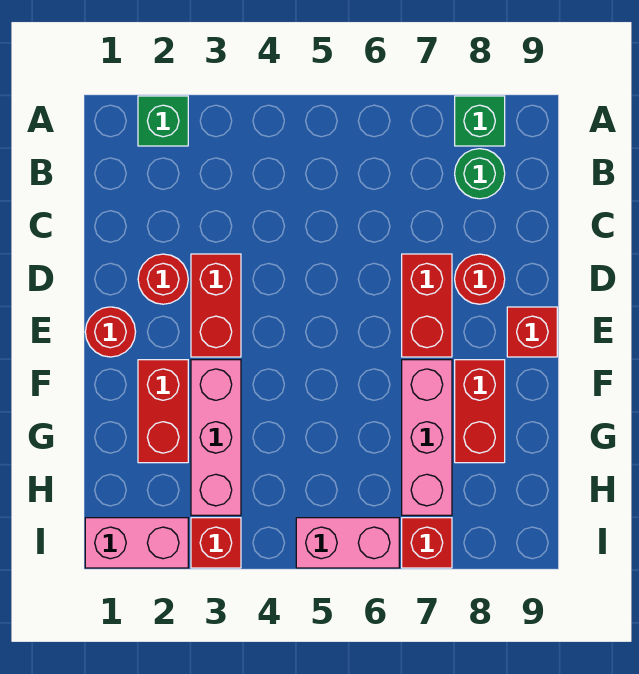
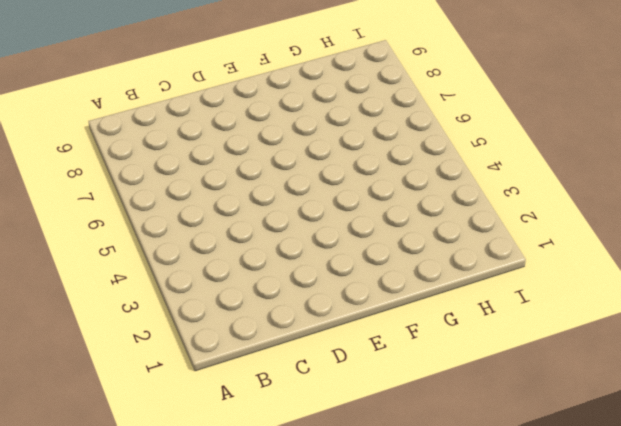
none -> green brick A2 level 1
none -> green brick A8 level 1
none -> green round brick B8 level 1

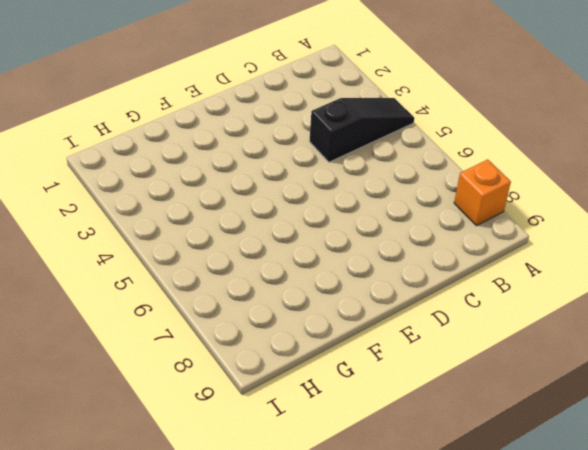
black slope A4:C4 level 1 top C -> none
orange brick A8 level 1 -> green brick A8 level 1
none -> green brick A2 level 1
none -> green round brick B8 level 1
none -> red round brick D2 level 1

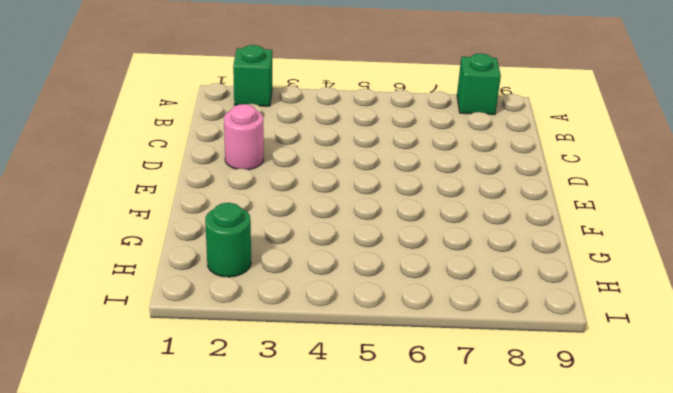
pink round brick D2 level 1 -> red round brick D2 level 1
green round brick H2 level 1 -> green round brick B8 level 1
none -> red brick D3:E3 level 1
none -> red brick D7:E7 level 1
none -> red round brick D8 level 1

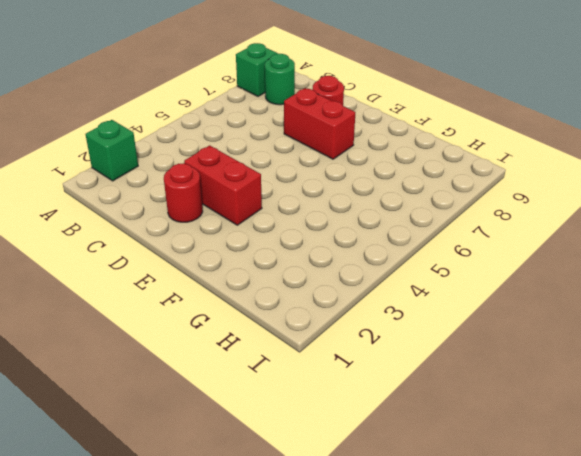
none -> red round brick E1 level 1
none -> red brick E9 level 1
none -> red brick F2:G2 level 1

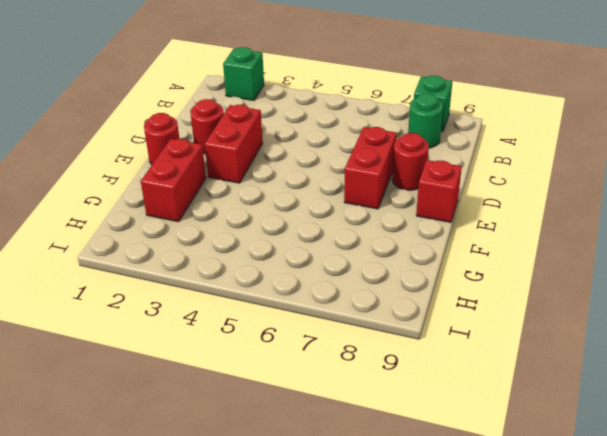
none -> pink brick F3:H3 level 1
none -> pink brick F7:H7 level 1
none -> red brick F8:G8 level 1

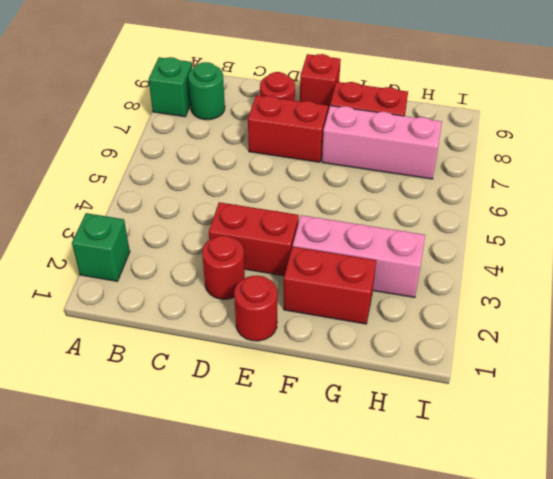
none -> pink brick I1:I2 level 1
none -> red brick I3 level 1
none -> pink brick I5:I6 level 1

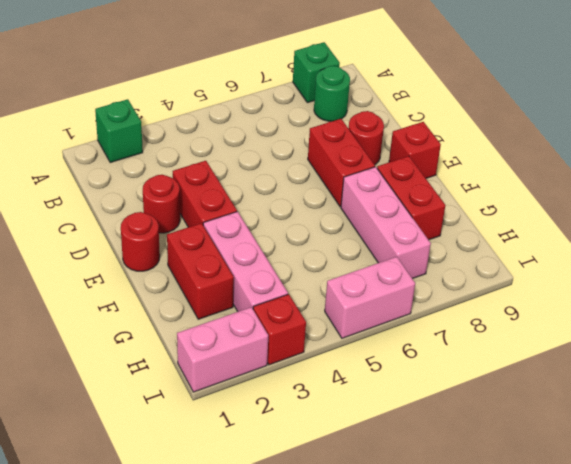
none -> red brick I7 level 1

